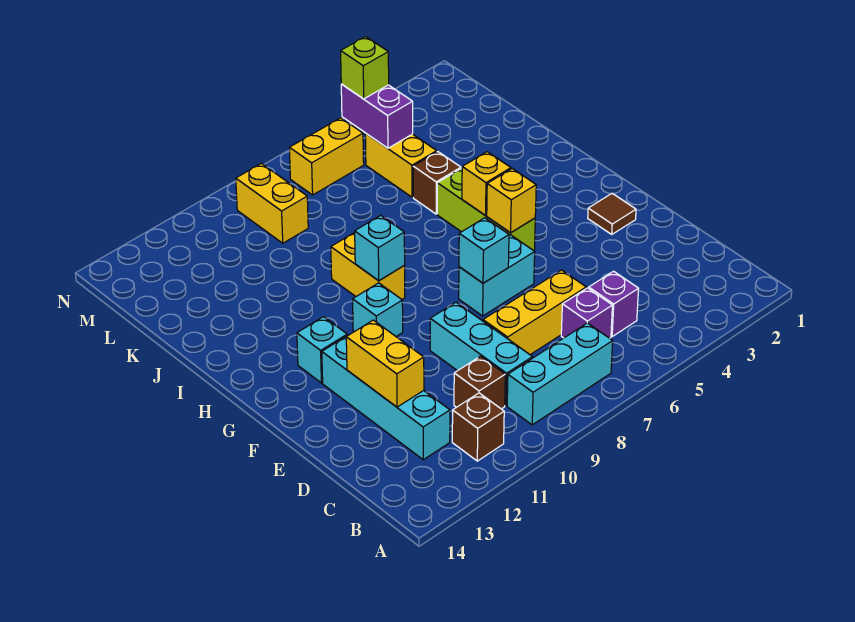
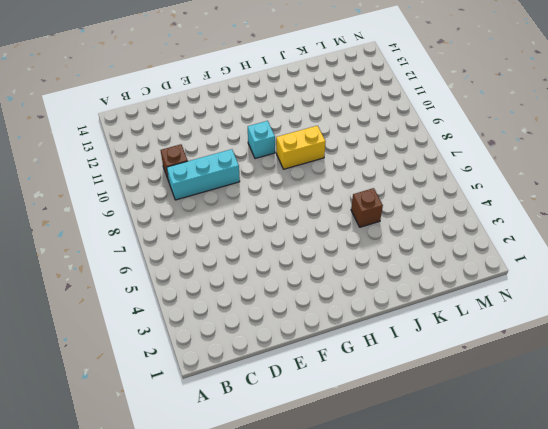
none -> cyan brick B7:B9 level 1
none -> brown brick B11 level 1
none -> purple brick C5 level 1

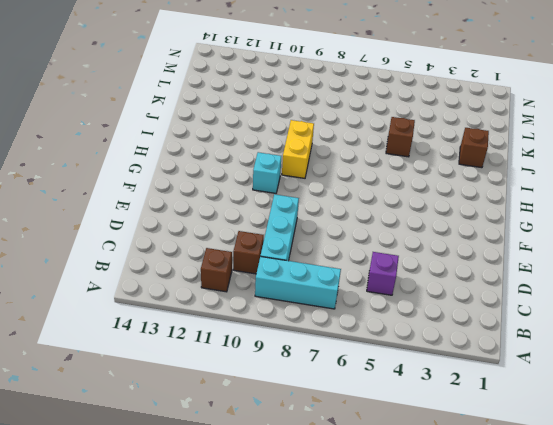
brown brick J2 level 1 -> none
none -> purple brick C6 level 1
none -> cyan brick C12:F12 level 1
none -> yellow brick D6:D8 level 1

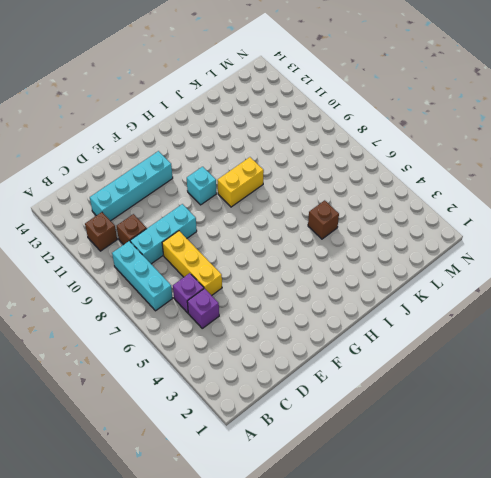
none -> brown tile F2 level 1
none -> cyan brick F6:F7 level 1
none -> lime brick G5:I5 level 1

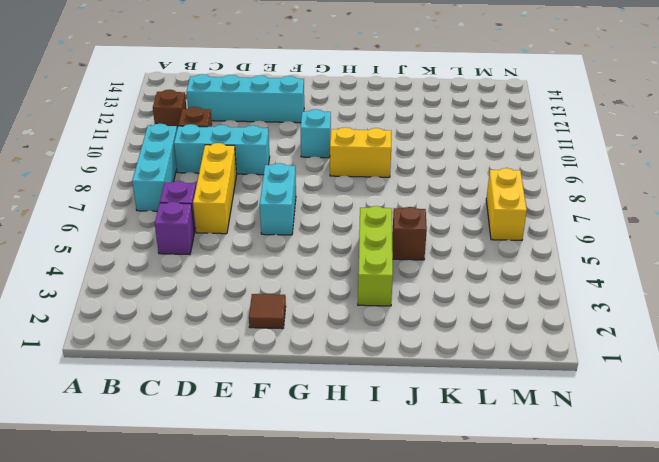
lime brick I3:I5 level 1 -> lime brick G5:I5 level 1
none -> cyan brick G12 level 1
none -> yellow brick K5:L5 level 1
none -> yellow brick L9:M9 level 1

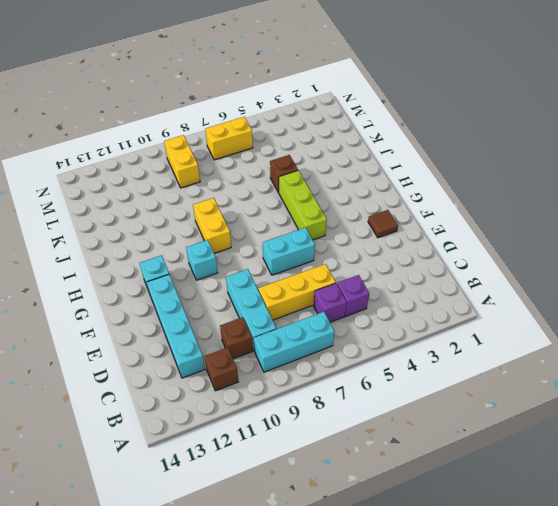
none -> yellow brick K5:L5 level 1
none -> yellow brick D12:E12 level 2
none -> cyan brick F7 level 2

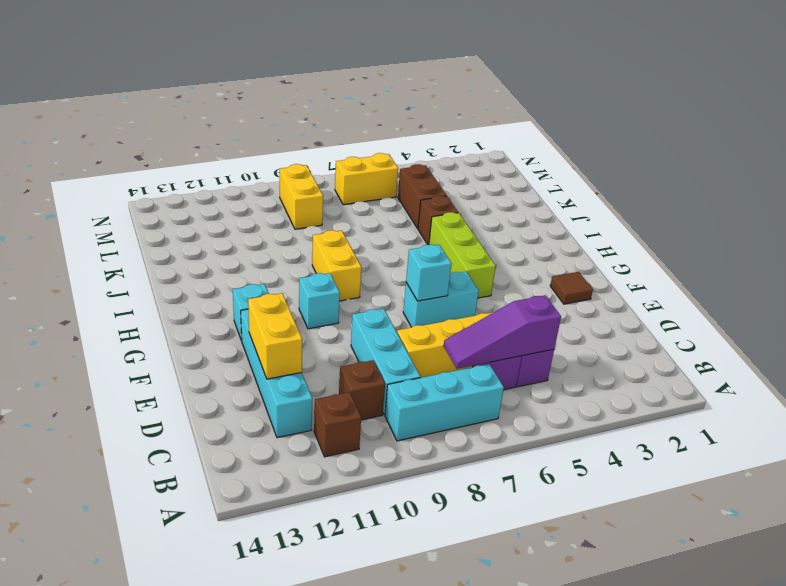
purple slope C5:C7 level 2 top 5 -> none
brown brick K5:L5 level 1 -> yellow brick K5:L5 level 1
none -> yellow brick G5 level 2
none -> yellow brick H5 level 2
none -> cyan brick H9 level 2

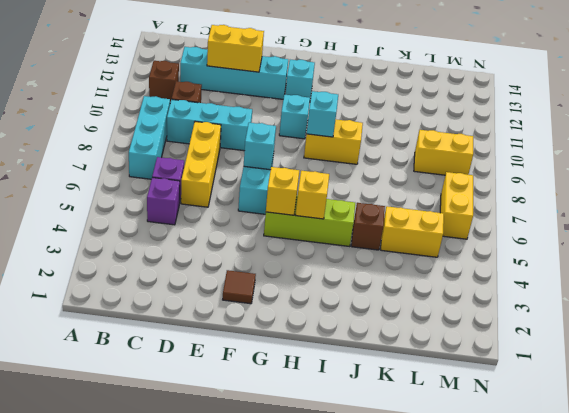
none -> purple brick L5:M5 level 2
none -> lime brick M5 level 3

